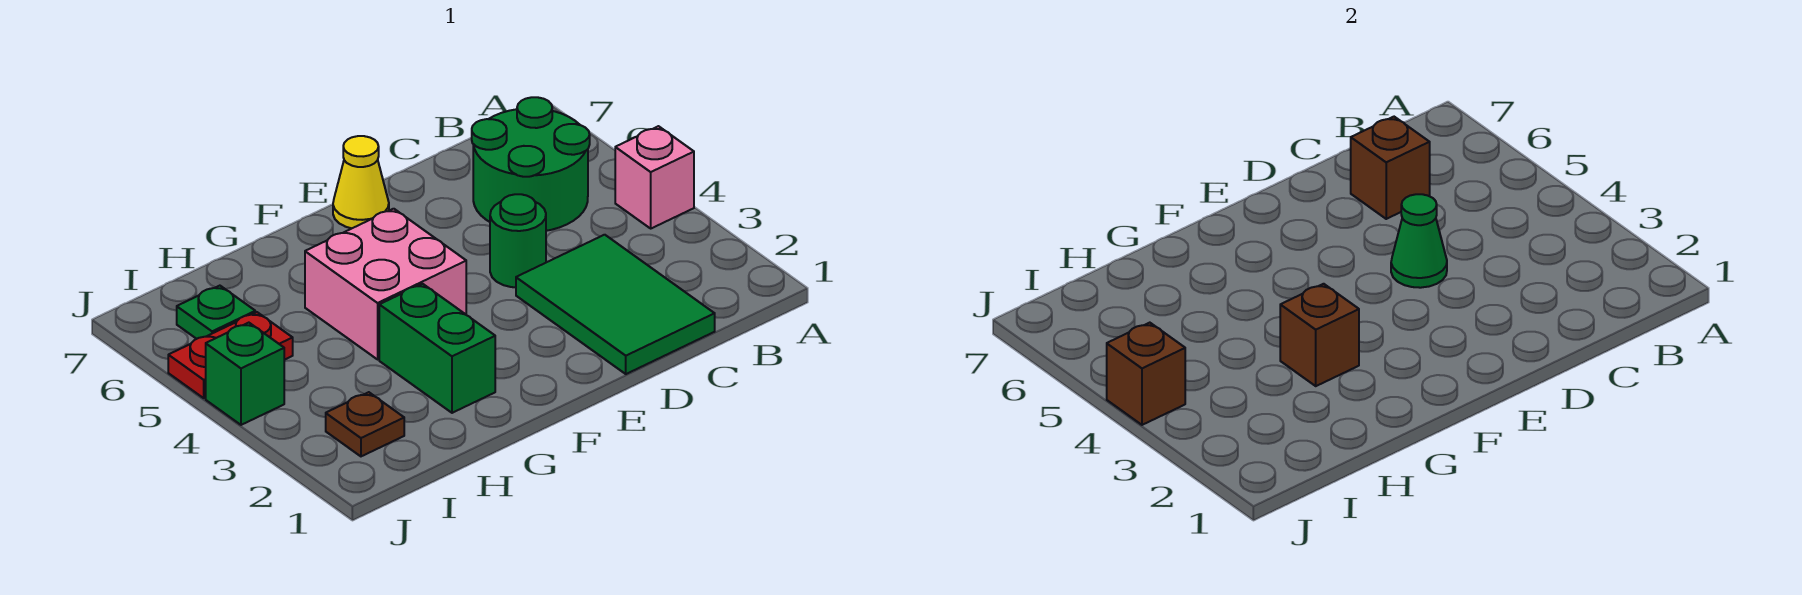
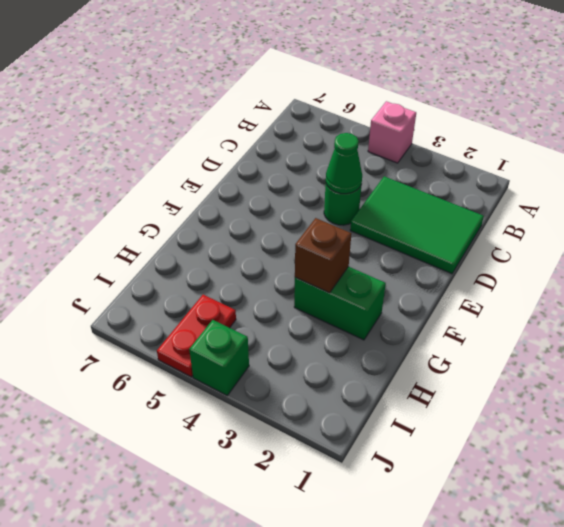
none -> green round brick B5:C6 level 1
none -> yellow cone E7 level 1
none -> pink brick F4:G5 level 1

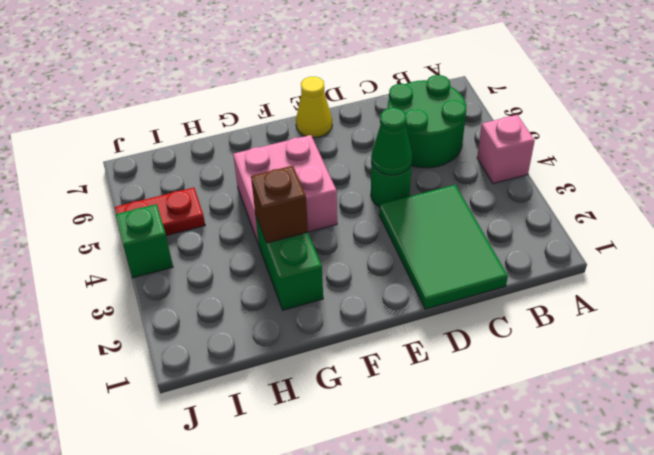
none -> brown plate I2 level 1
none -> green plate I6 level 1
none -> brown brick C6 level 2

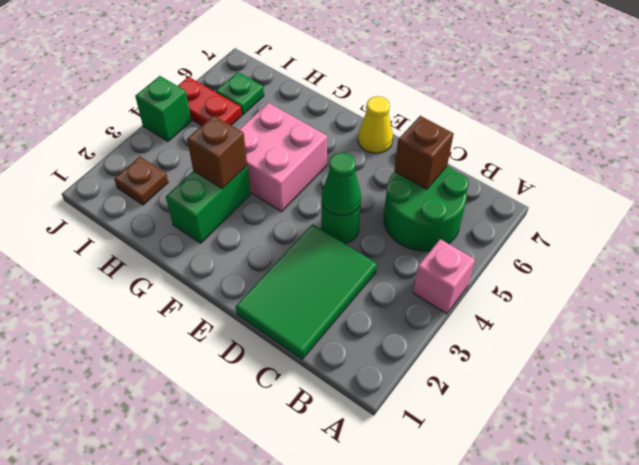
none -> brown brick J4 level 2

